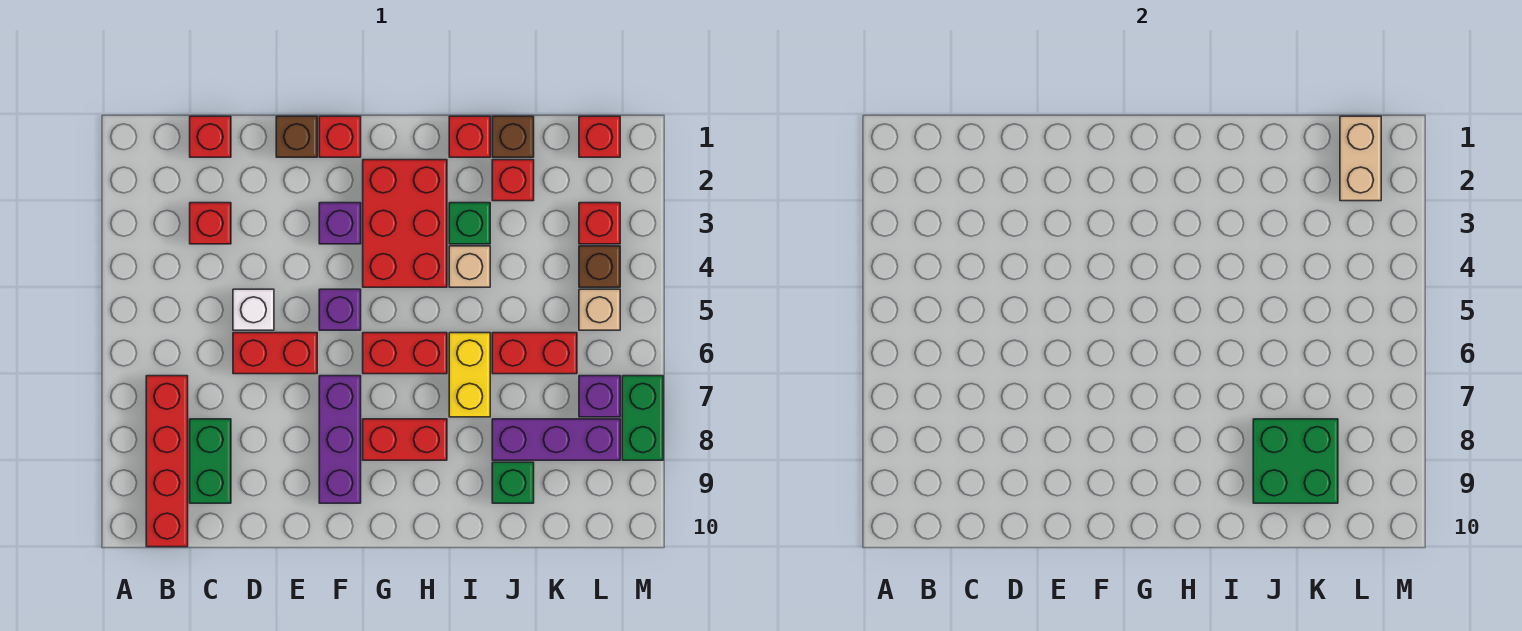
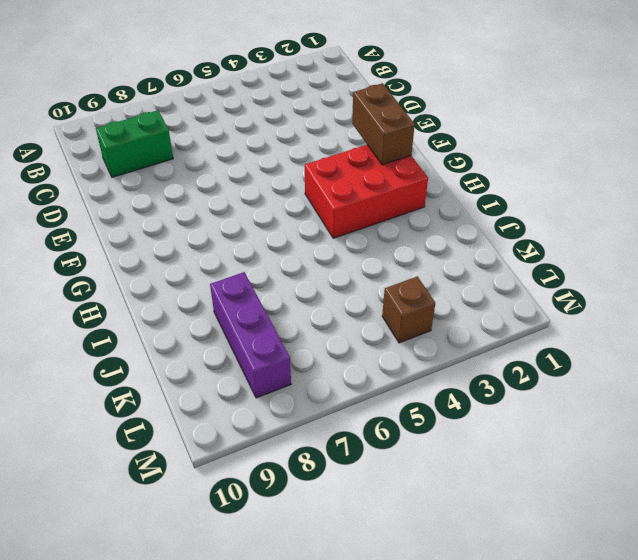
brown brick F2:G2 level 2 -> none
none -> red brick B7:B10 level 1
none -> red brick C1 level 1
none -> red brick C3 level 1
none -> white brick D5 level 1

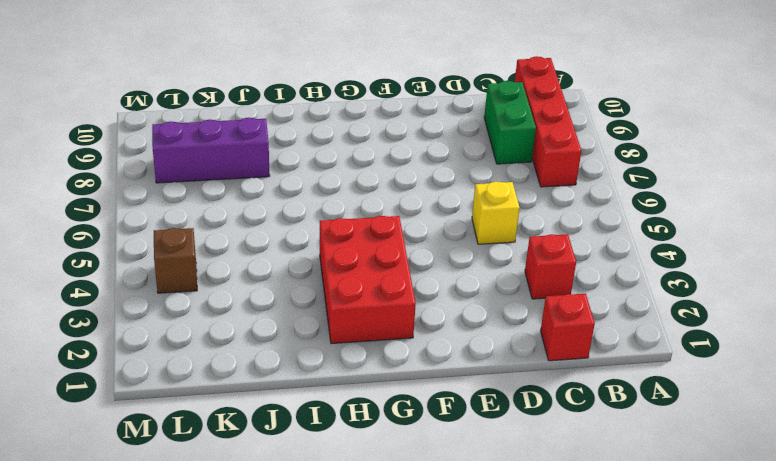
yellow brick D5 level 1 -> white brick D5 level 1
none -> red brick D6:E6 level 1
none -> brown brick E1 level 1
none -> red brick F1 level 1
none -> purple brick F3 level 1

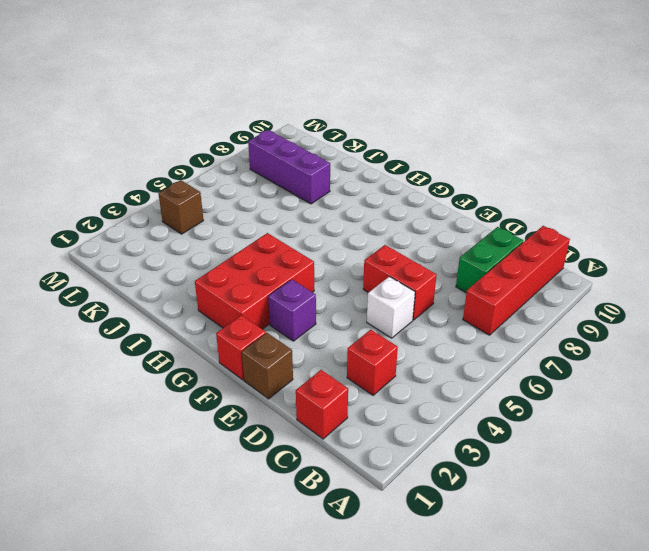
none -> purple brick F5 level 1
none -> purple brick F7:F9 level 1
none -> red brick G6:H6 level 1
none -> red brick G8:H8 level 1

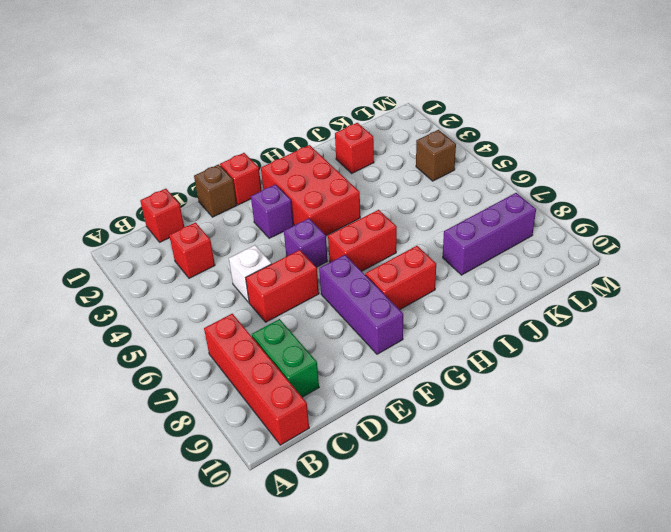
none -> red brick I1 level 1
none -> green brick I3 level 1
none -> tan brick I4 level 1
none -> yellow brick I6:I7 level 1

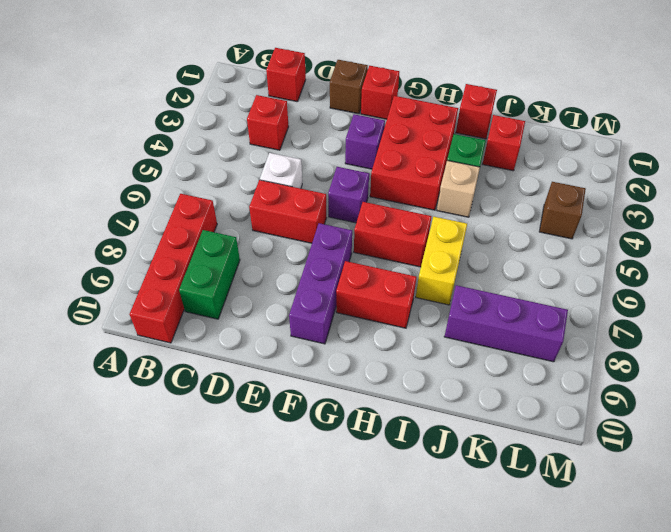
none -> brown brick J1 level 1
none -> red brick J6:K6 level 1
none -> green brick J9 level 1
none -> red brick L1 level 1

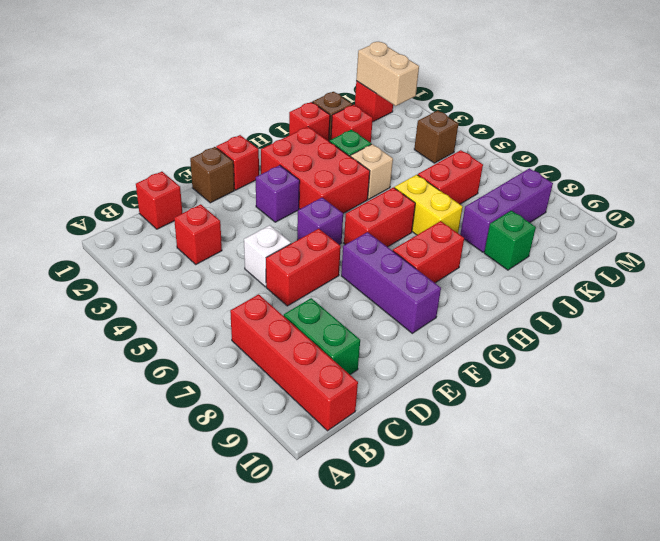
none -> red brick L3 level 1
none -> tan brick L5 level 1
none -> purple brick L7 level 1
none -> green brick M7:M8 level 1

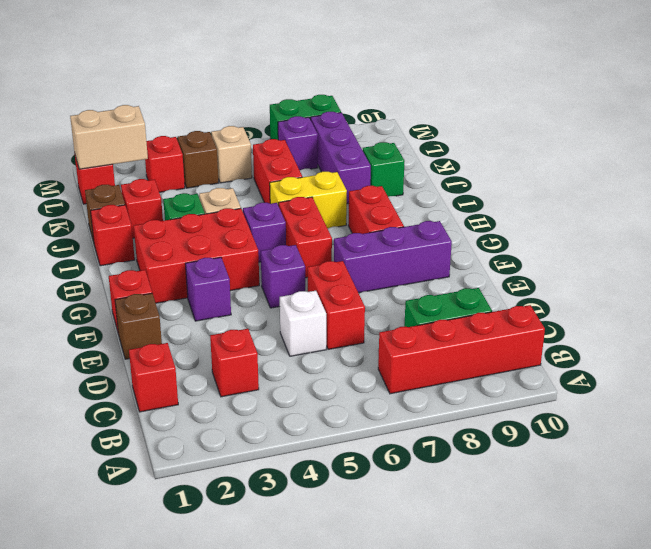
purple brick H5 level 1 -> none
none -> green brick J8:K9 level 2

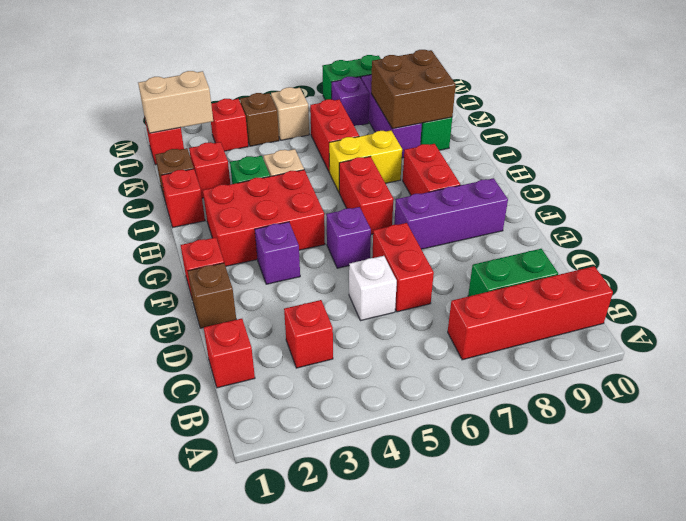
brown brick J8:K9 level 2 -> green brick J8:K9 level 2

